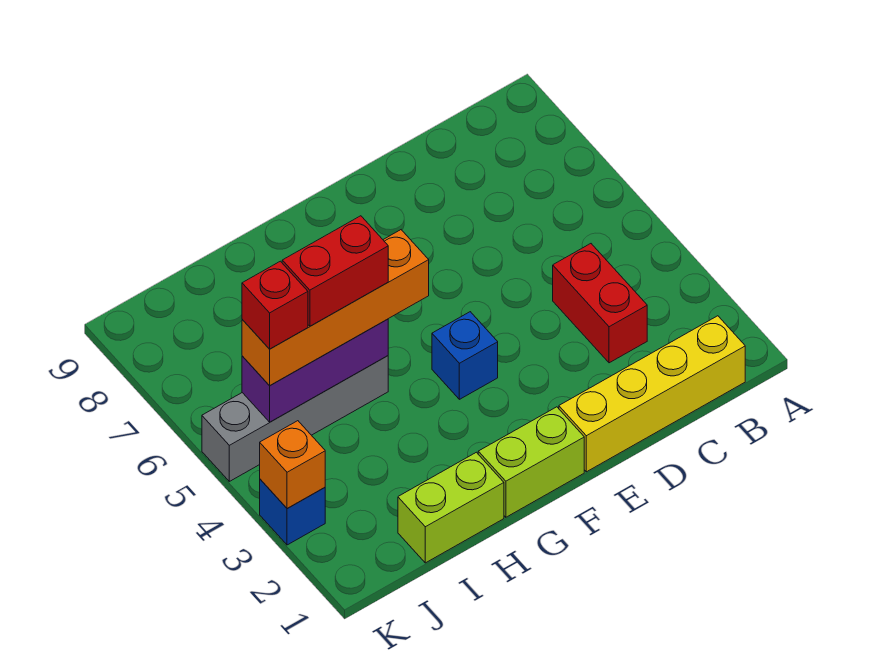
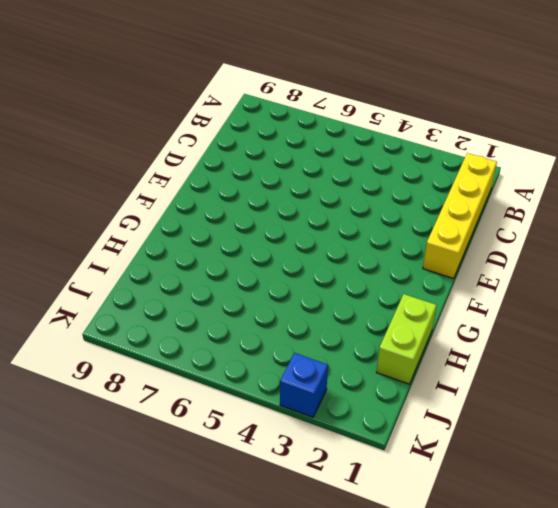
none -> red brick C3:C4 level 1
none -> lime brick F1:G1 level 1
none -> blue brick F4 level 1

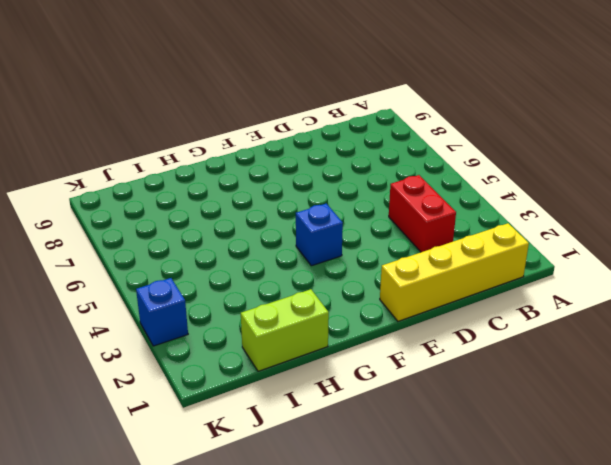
none -> lime brick F1:G1 level 1
none -> grey brick H5:K5 level 1
none -> purple brick H5:J5 level 2

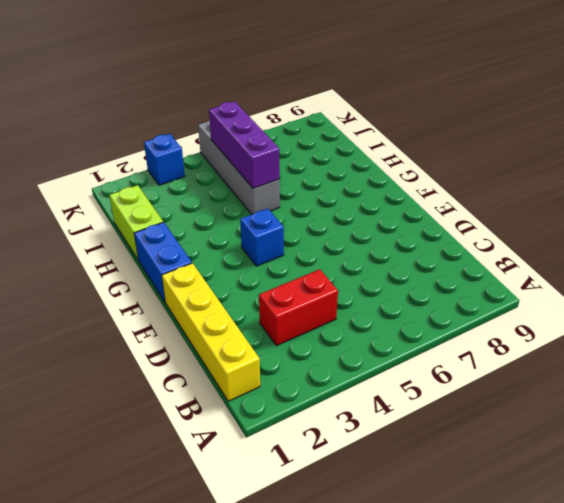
blue brick F1:G1 level 1 -> lime brick F1:G1 level 1
none -> orange brick K3 level 2
none -> orange brick G5:J5 level 3
none -> red brick H5:I5 level 4

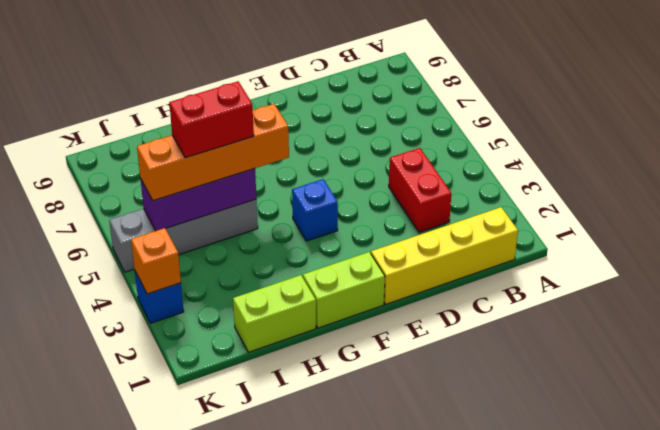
none -> red brick J5 level 4

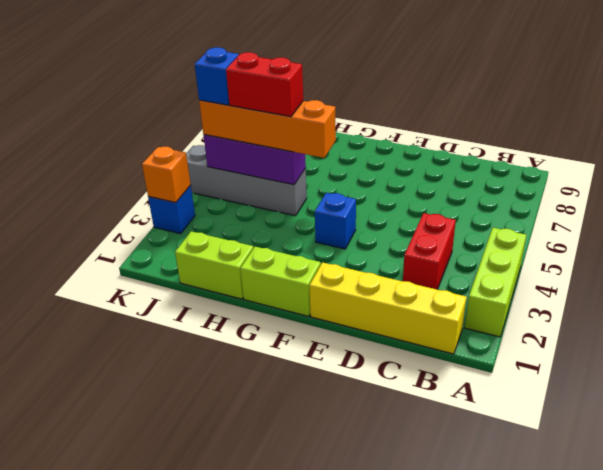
lime brick A2:A4 level 1 -> none
blue brick J5 level 4 -> red brick J5 level 4

